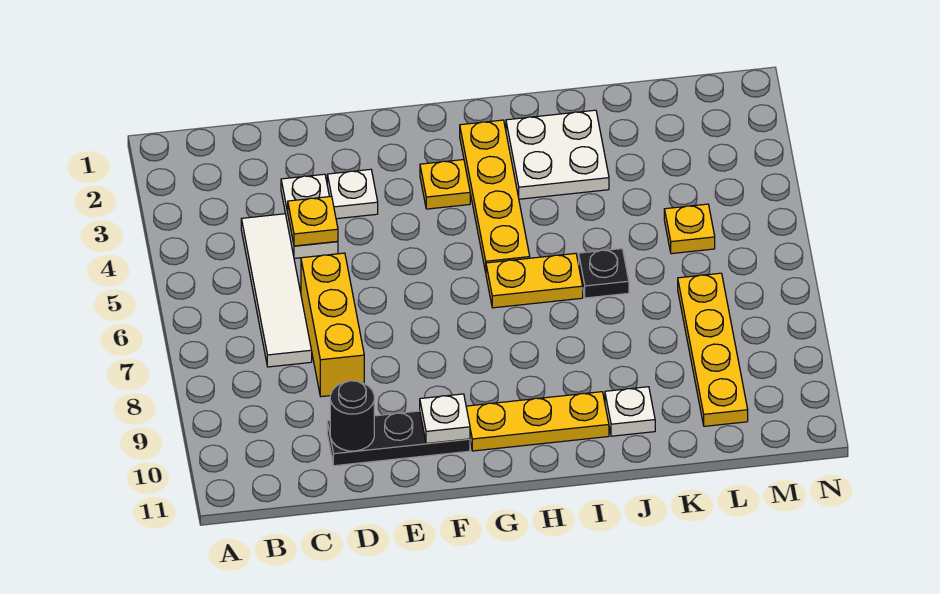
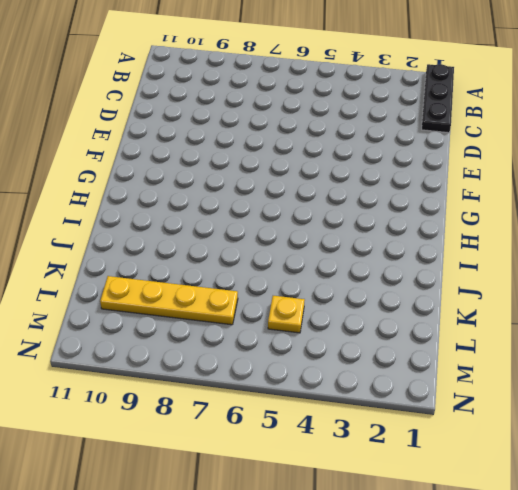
black plate A1:C1 level 1 -> black plate D10:F10 level 1
none -> white tile C4:C7 level 1
none -> white plate D3:D4 level 1
none -> yellow brick D6:D8 level 1

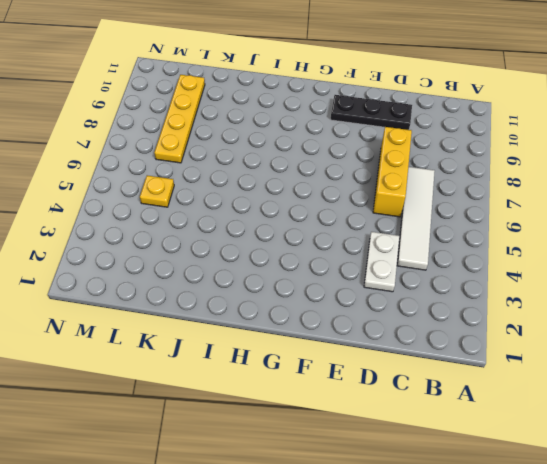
none -> white plate E3 level 1
none -> yellow plate G3 level 1
none -> yellow plate G10:I10 level 1

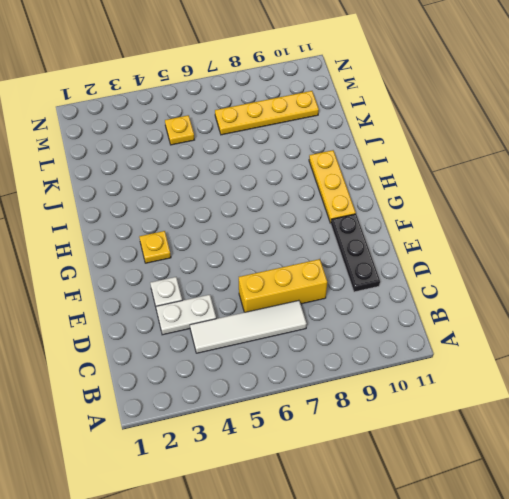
none -> yellow plate H2:H5 level 1
none -> yellow plate H6:I6 level 1
none -> white plate I2:J3 level 1

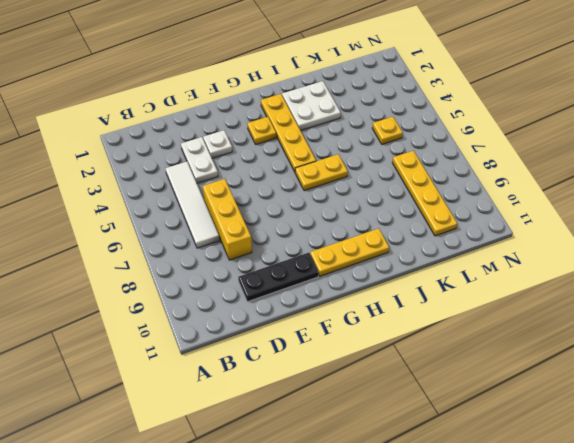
none -> black plate J6 level 1
none -> white plate J10 level 1
none -> yellow plate D4 level 2

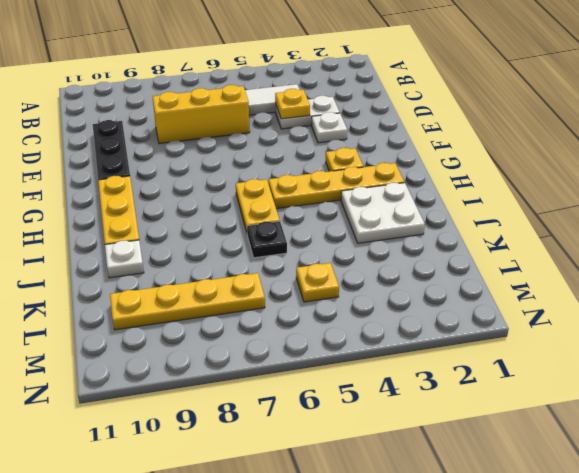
none -> black round brick D10 level 2
none -> white plate F10 level 2

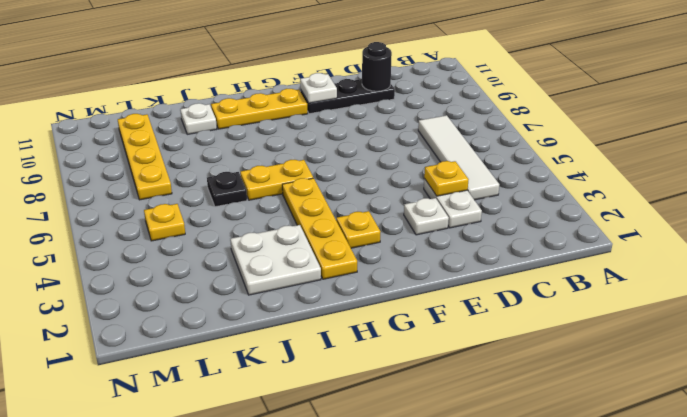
none -> yellow brick D6:D8 level 1

